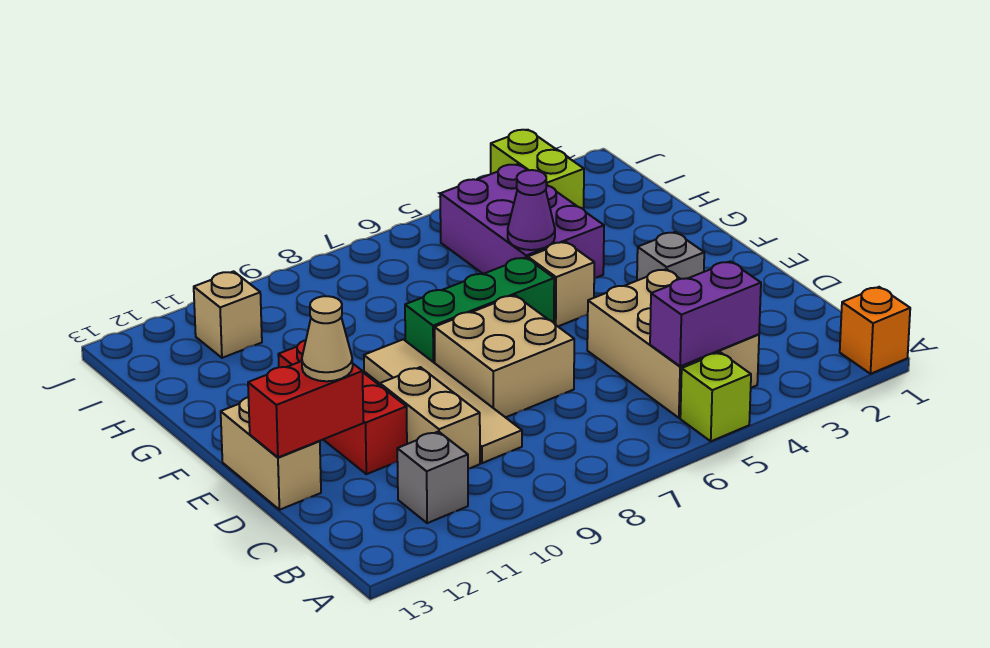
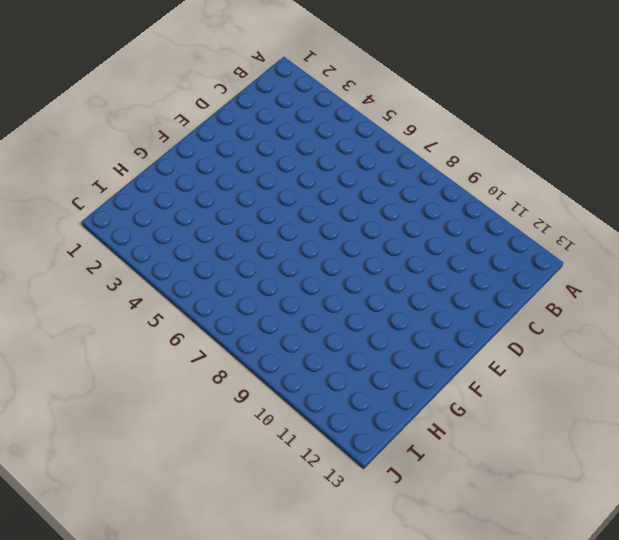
none -> orange brick A1 level 1
none -> lime brick A5 level 1
none -> tan brick B4:D5 level 1

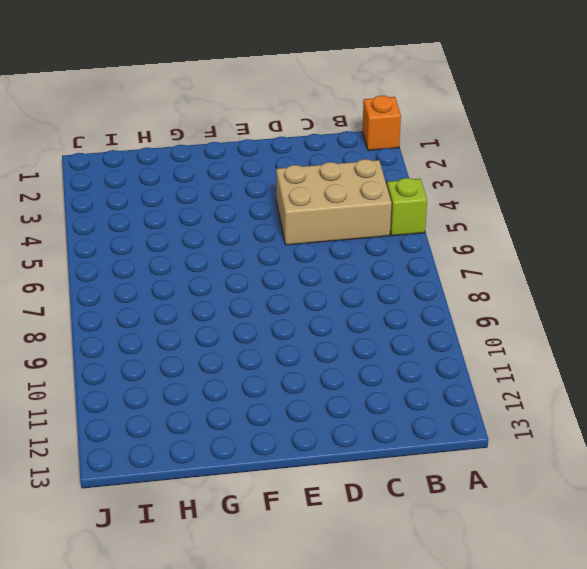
none -> grey brick B11 level 1
none -> tan tile C9:F9 level 1
none -> tan brick C10:D10 level 1

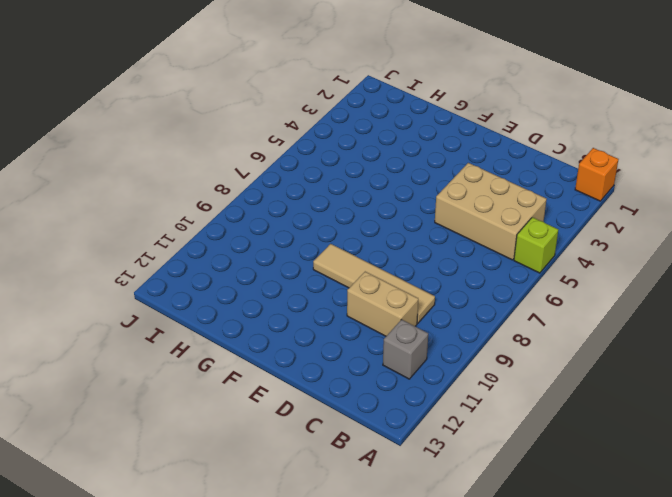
none -> tan brick D7:E8 level 1
none -> red brick D11:F11 level 1
none -> tan brick D13:E13 level 1

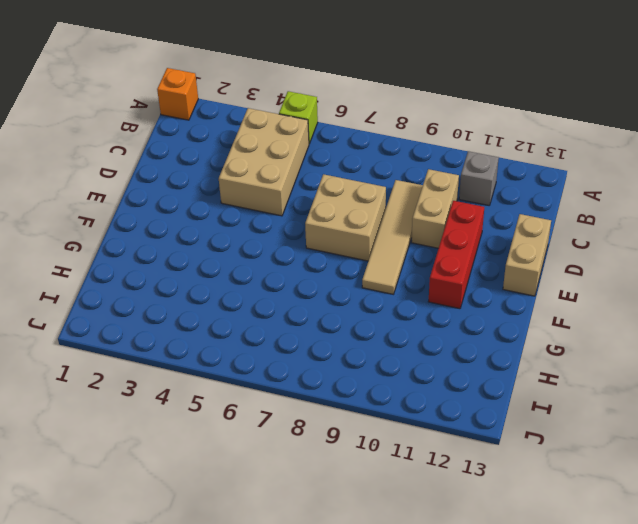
none -> grey brick E3 level 1
none -> tan brick F5 level 1
none -> green brick F6:F8 level 1

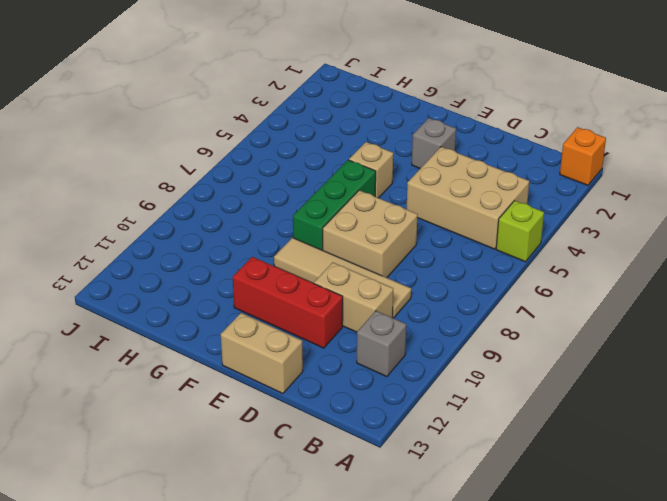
none -> purple brick G4:I5 level 1
none -> lime brick I3:J3 level 1
none -> tan brick I11 level 1

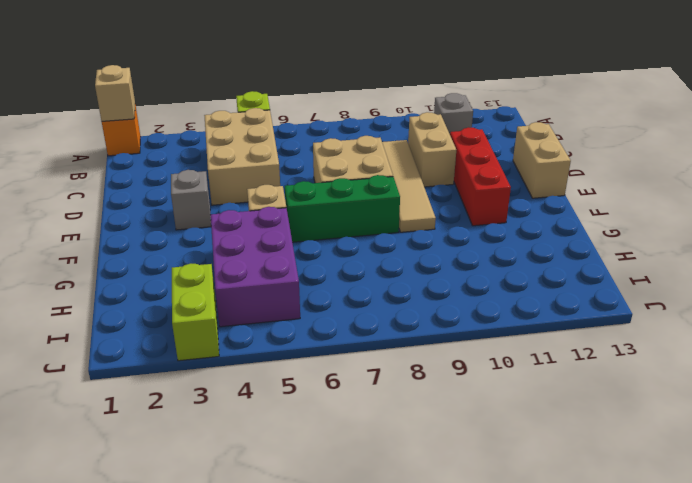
tan brick A1 level 2 -> tan brick I11 level 1
none -> purple brick B4:B5 level 2
none -> red brick D12:D13 level 2
none -> purple cone G5 level 2

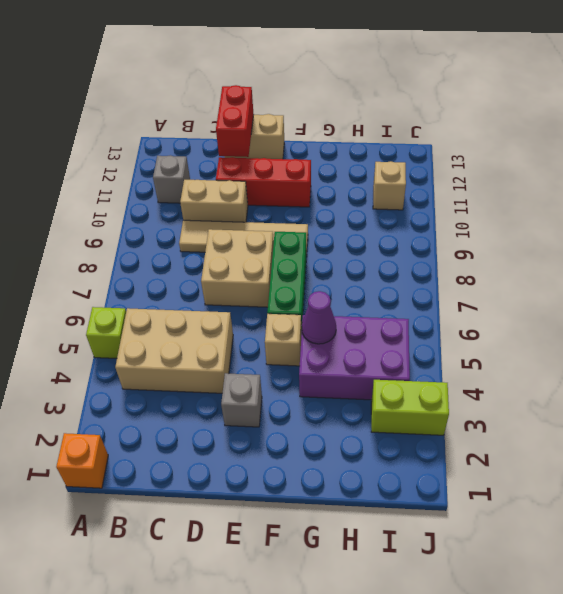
none -> purple brick B4:B5 level 2
none -> tan cone D12 level 3

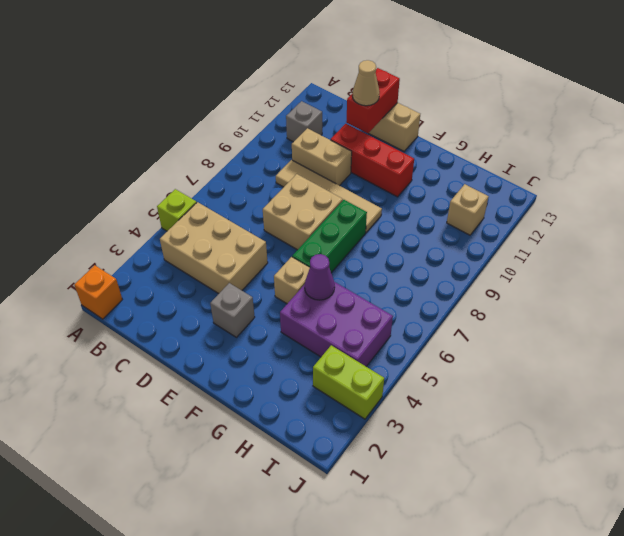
none -> purple brick B4:B5 level 2

